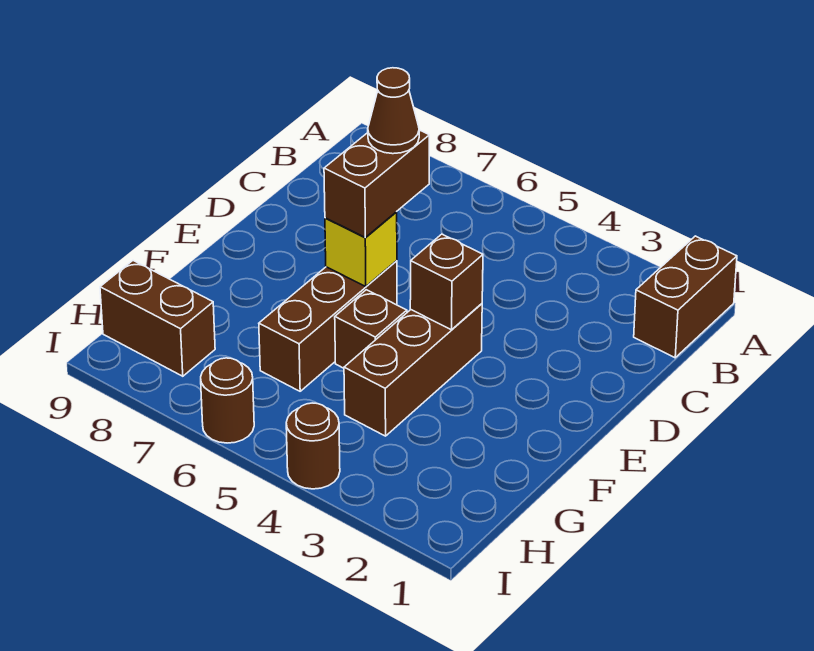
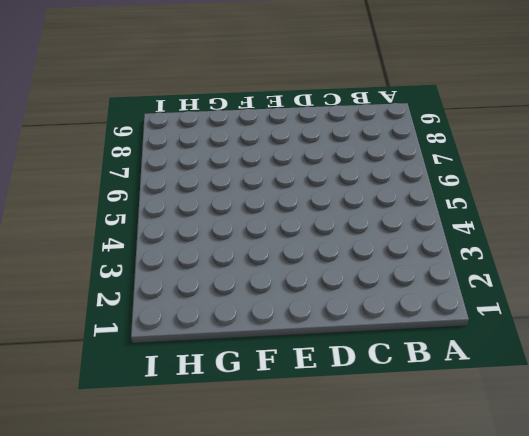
none -> brown brick A1:B1 level 1
none -> brown brick E4:G4 level 1

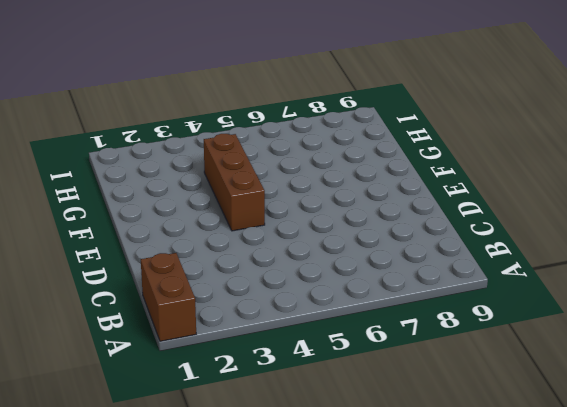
none -> brown brick E6:G6 level 1
none -> brown brick F5 level 1

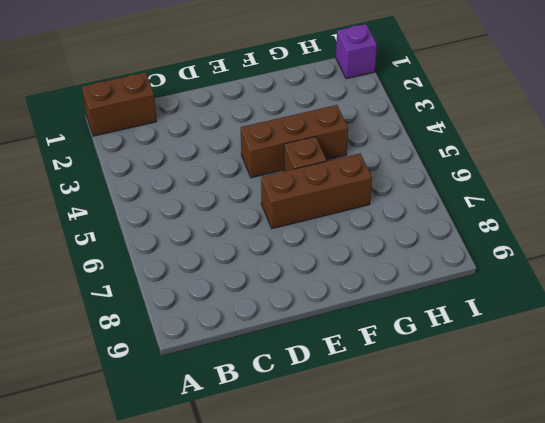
purple brick I1 level 1 -> none
none -> brown brick H8:H9 level 1
none -> brown round brick I4 level 1

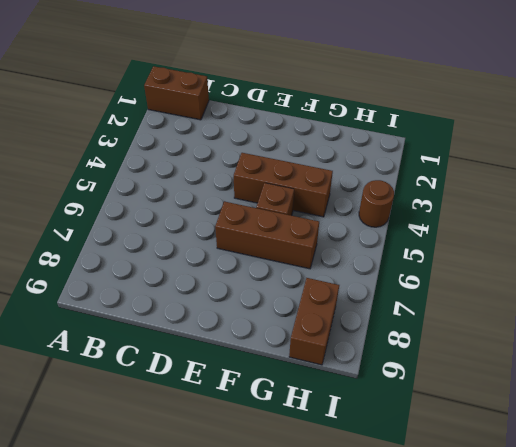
none -> brown round brick I6 level 1
none -> brown brick E4 level 2

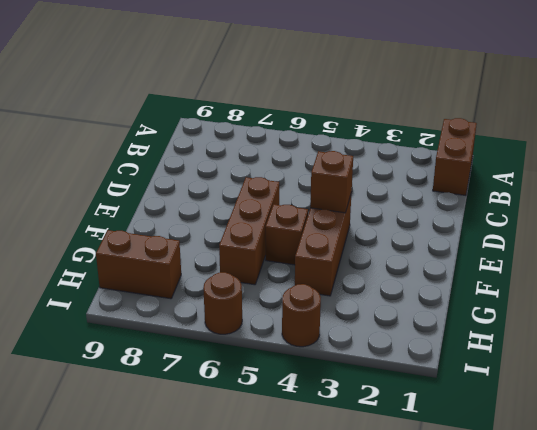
none -> yellow brick E6 level 2
none -> brown brick D6:E6 level 3

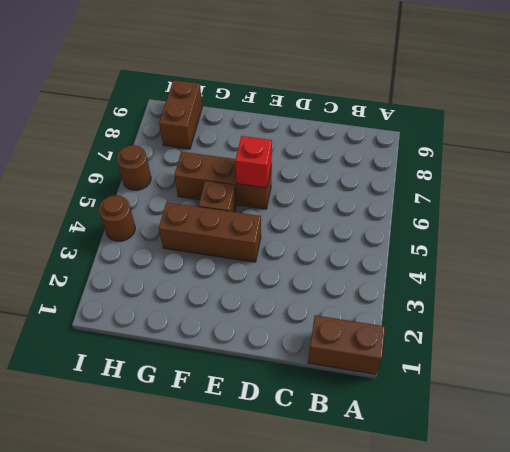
red brick E6 level 2 -> yellow brick E6 level 2
none -> brown brick E4 level 2
none -> brown brick D6:E6 level 3

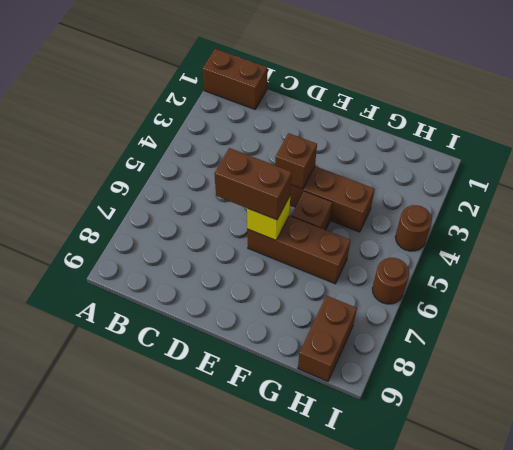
none -> brown cone D6 level 4

